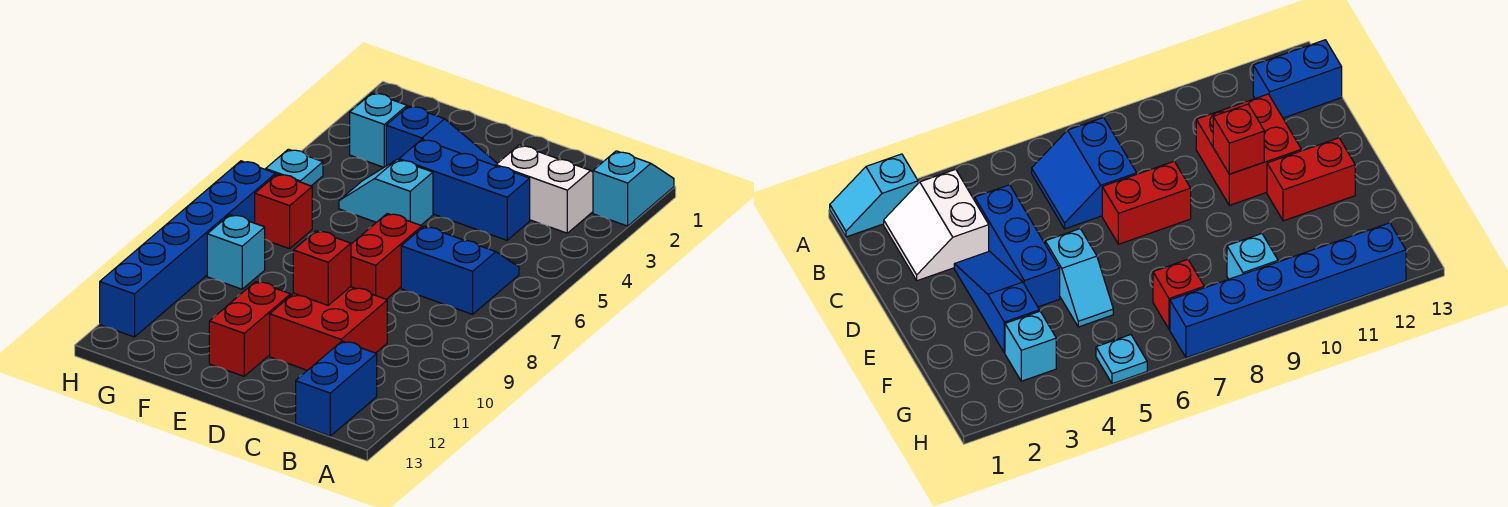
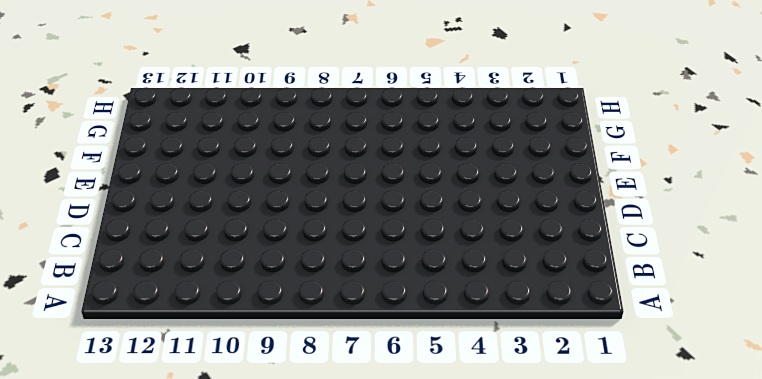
none -> cyan slope A1:A2 level 1 top 2
none -> white slope B2:C3 level 1 top 3
none -> blue slope B6:C7 level 1 top 7

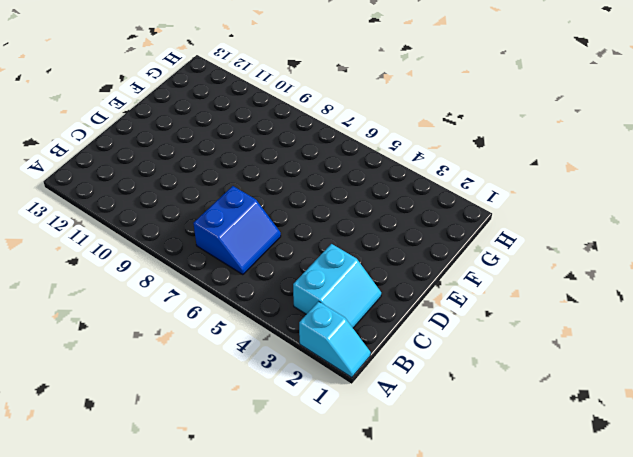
cyan slope B2:C3 level 1 top 3 -> white slope B2:C3 level 1 top 3
none -> blue brick B12:B13 level 1
none -> blue brick C4:E4 level 1
none -> red brick C10:D11 level 1

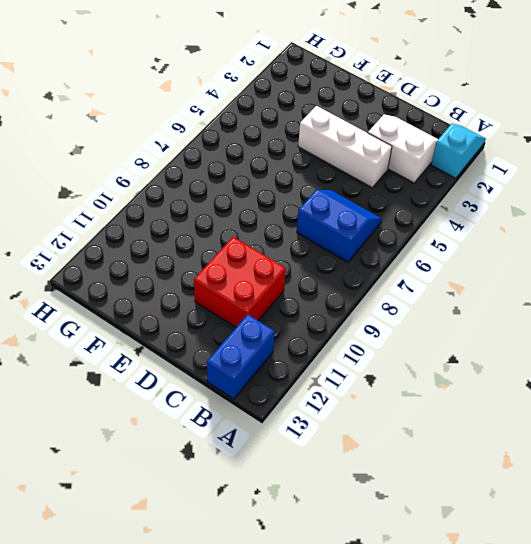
white brick C4:E4 level 1 -> blue brick C4:E4 level 1
none -> blue slope D3:F3 level 1 top F
none -> red brick D7:D8 level 1
none -> cyan slope E5:F5 level 1 top E

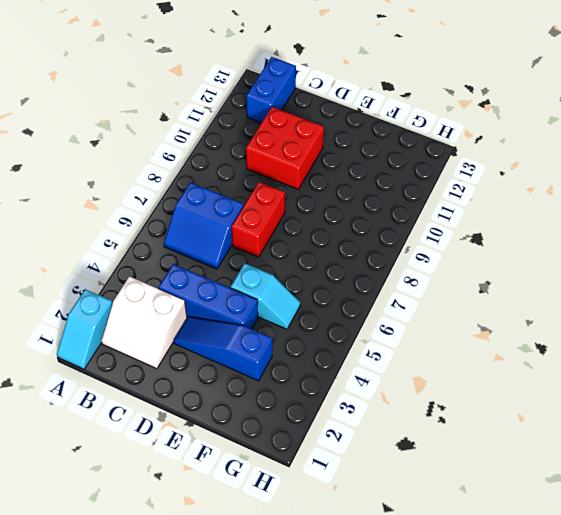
none -> red brick E11:E12 level 1
none -> cyan brick G3 level 1
none -> red brick G7 level 1

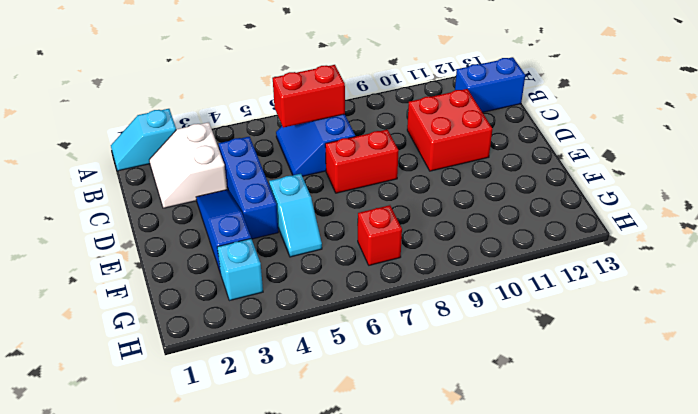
red brick B6:B7 level 2 -> red brick E11:E12 level 1
none -> cyan brick G9 level 1
none -> cyan plate H5 level 1
none -> blue brick H7:H12 level 1

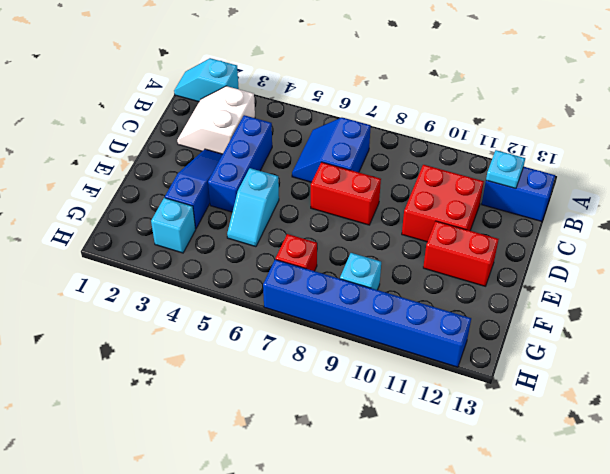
cyan plate B12 level 2 -> cyan plate H5 level 1
none -> red brick D10 level 2

